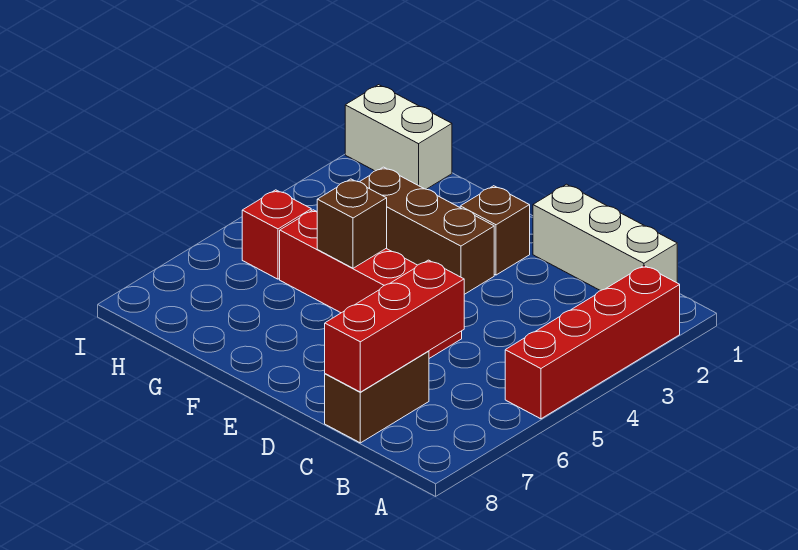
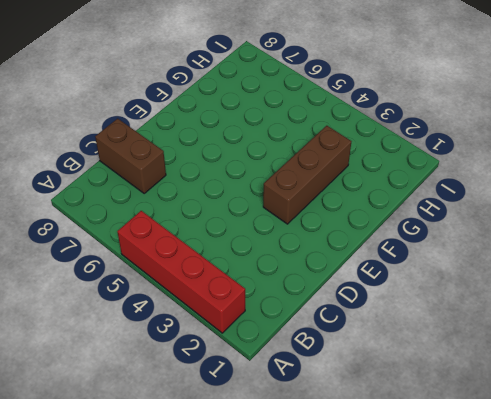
none -> white brick B1:D1 level 1
none -> red brick D5:G5 level 1

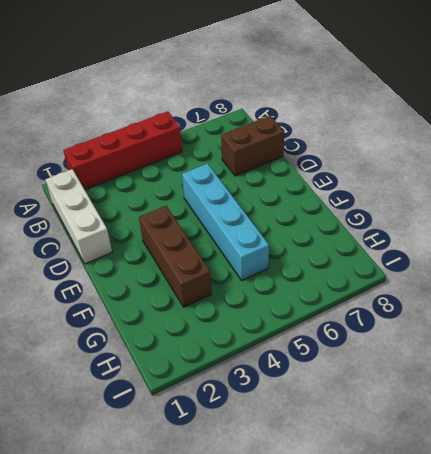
cyan brick D5:G5 level 1 -> red brick D5:G5 level 1
none -> brown brick E2 level 1
none -> white brick H1:I1 level 1

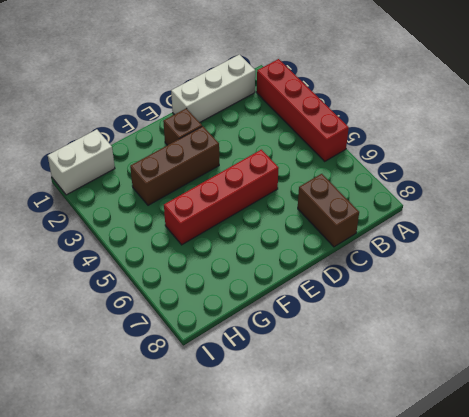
none -> red brick H5 level 1
none -> red brick C6:C8 level 2

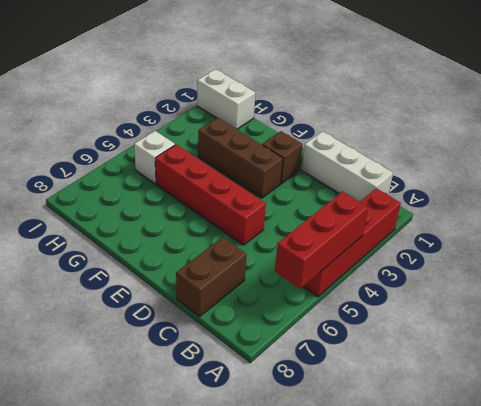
red brick A4:A6 level 2 -> red brick C6:C8 level 2
white brick H5 level 1 -> red brick H5 level 1
none -> brown brick F5 level 2

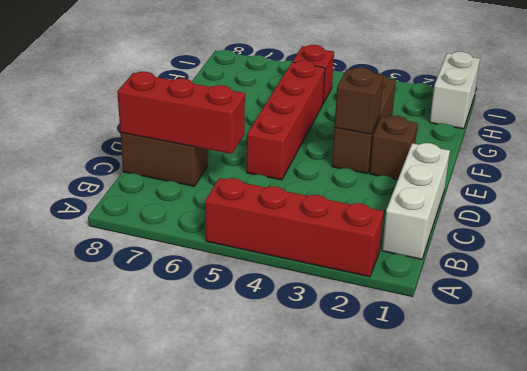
brown brick E3 level 2 -> brown brick F5 level 2

